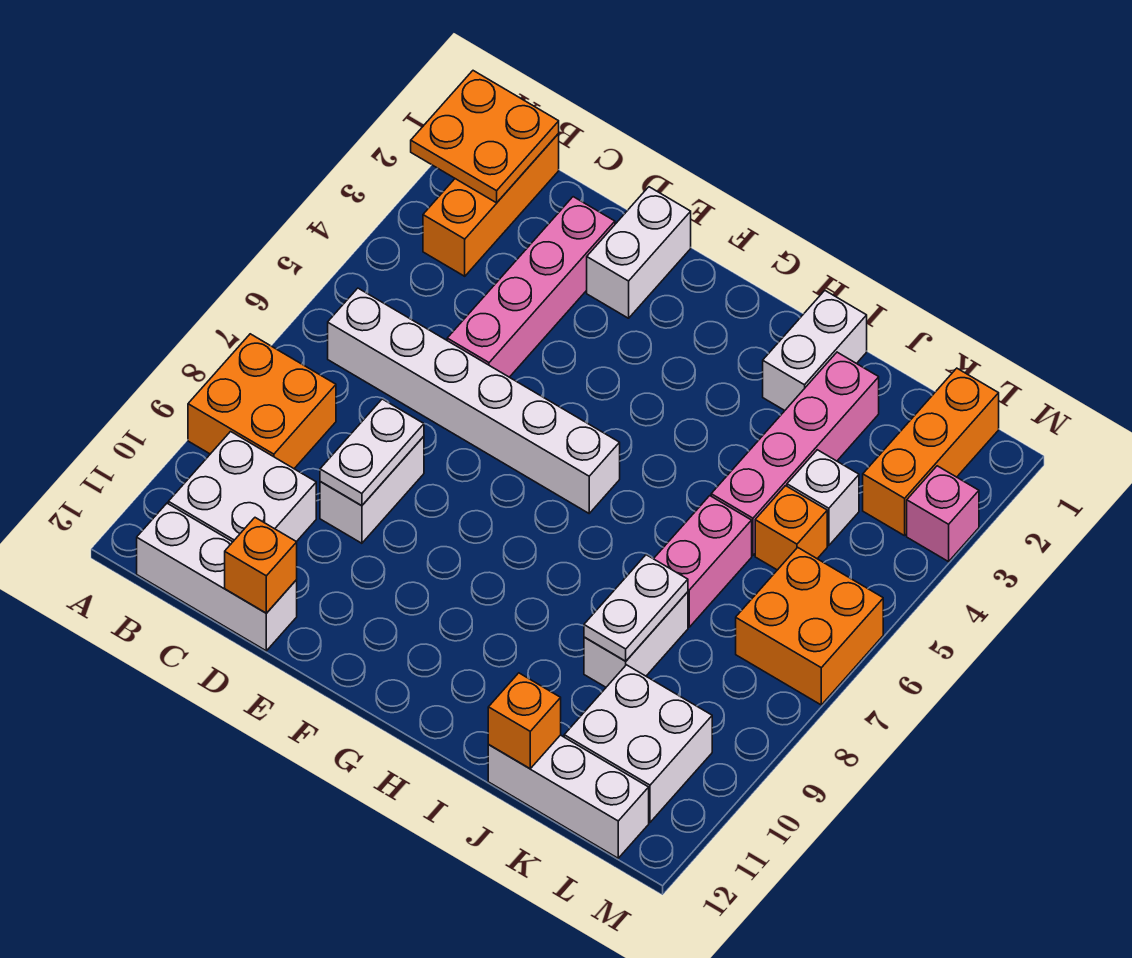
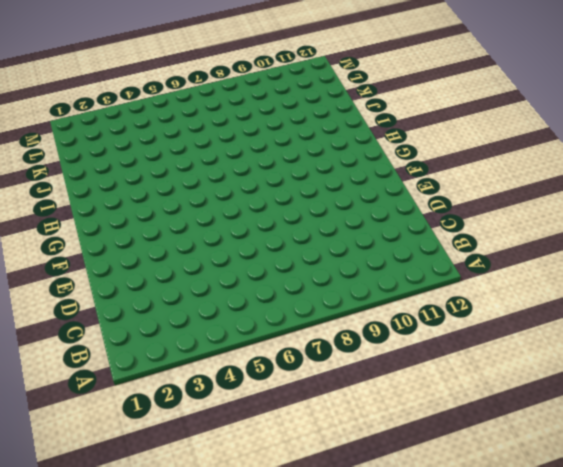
none -> orange brick A8:B9 level 1
none -> orange brick B1:B3 level 1
none -> white brick B6:G6 level 1

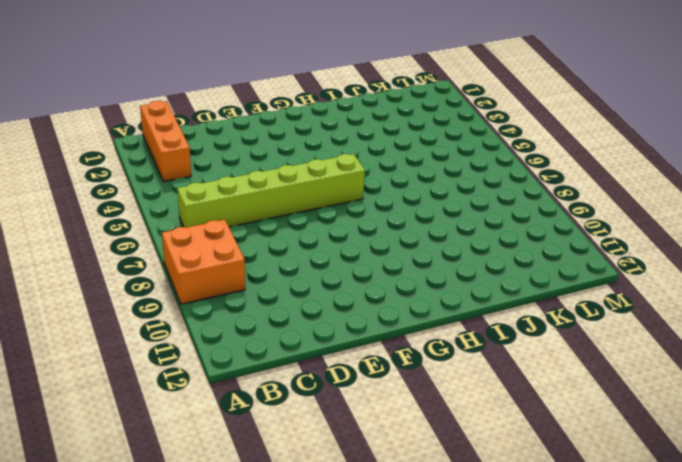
lime brick B6:G6 level 1 -> white brick B6:G6 level 1
none -> white brick B10:C11 level 1
none -> white brick B12:D12 level 1
none -> pink brick D2:D5 level 1

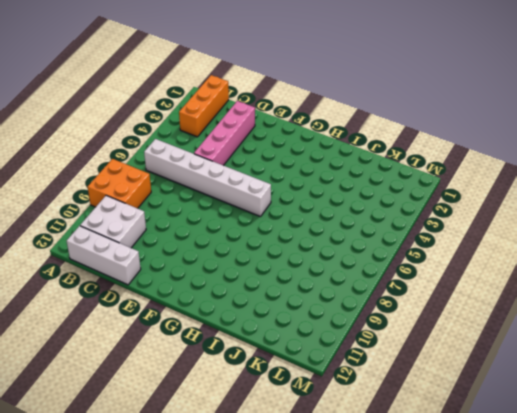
none -> white brick D8:D9 level 1
none -> white brick E1:E2 level 1
none -> white brick I1:I2 level 1

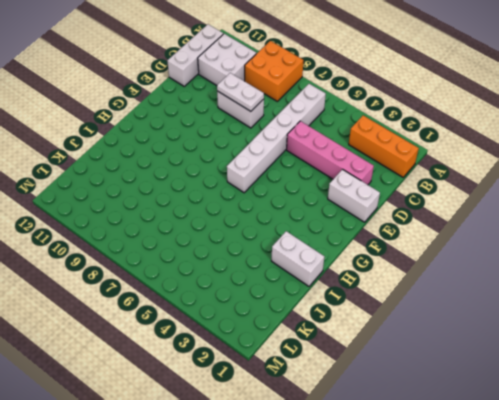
none -> pink brick J2:J5 level 1
none -> pink brick J6:J7 level 1
none -> white brick J8:J9 level 1

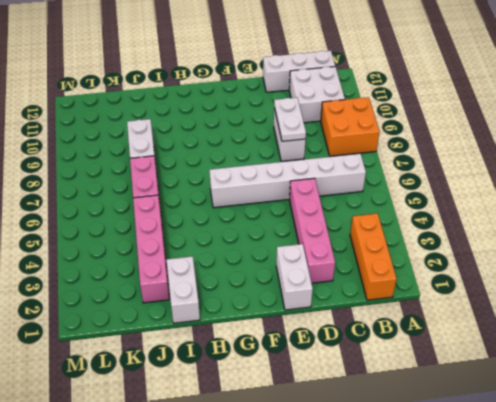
none -> white brick J12:L12 level 1
none -> white brick K4 level 1
none -> orange brick K5 level 1

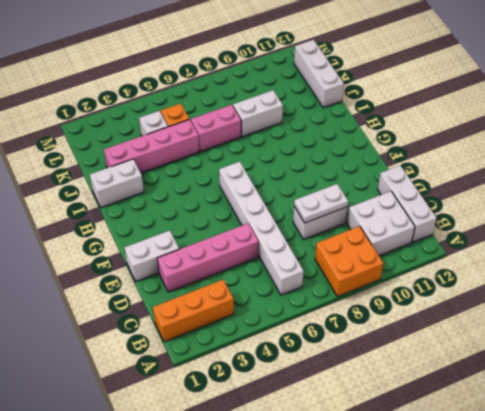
none -> white brick K10:L11 level 1
none -> orange brick L1:L3 level 1
none -> orange brick L6:M7 level 1

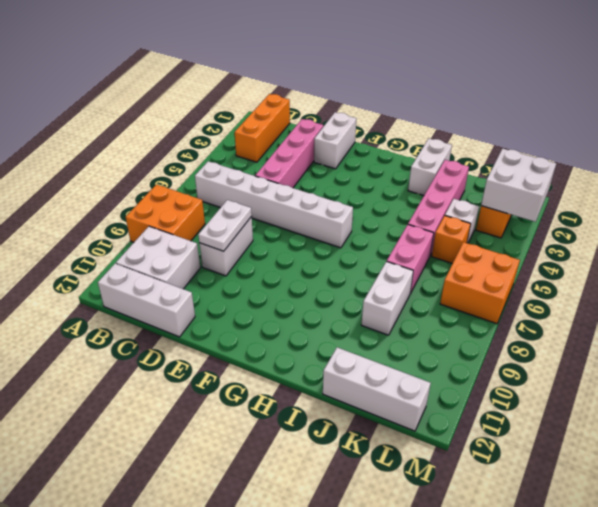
white brick L2:M3 level 2 -> white brick K10:L11 level 1
none -> pink brick M3 level 1
none -> orange plate A1:B2 level 2
none -> orange brick D12 level 2

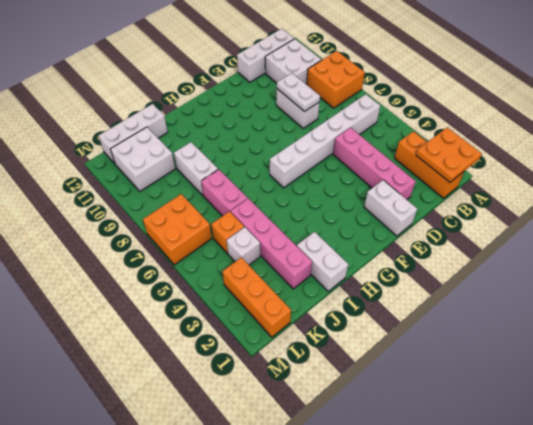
none -> pink brick M3 level 1
none -> orange brick D12 level 2
none -> white plate J8:J9 level 2

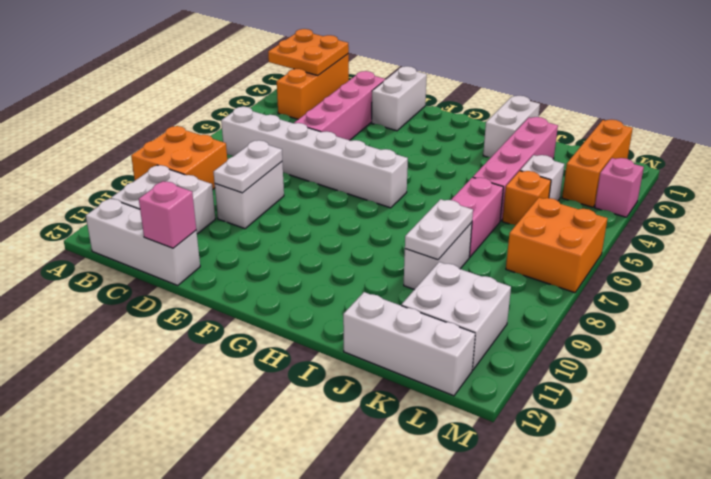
pink brick D12 level 2 -> orange brick D12 level 2
none -> orange brick J12 level 2

